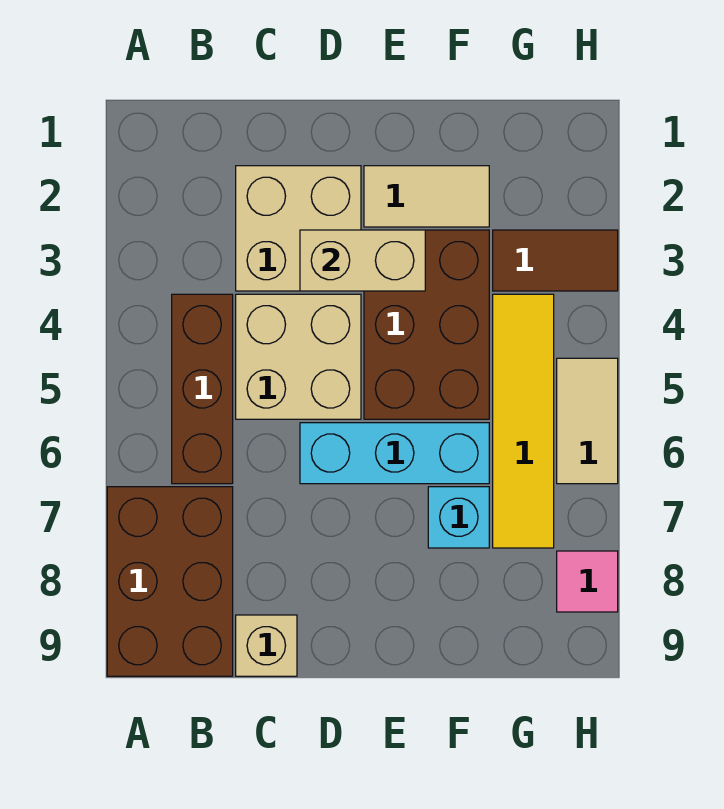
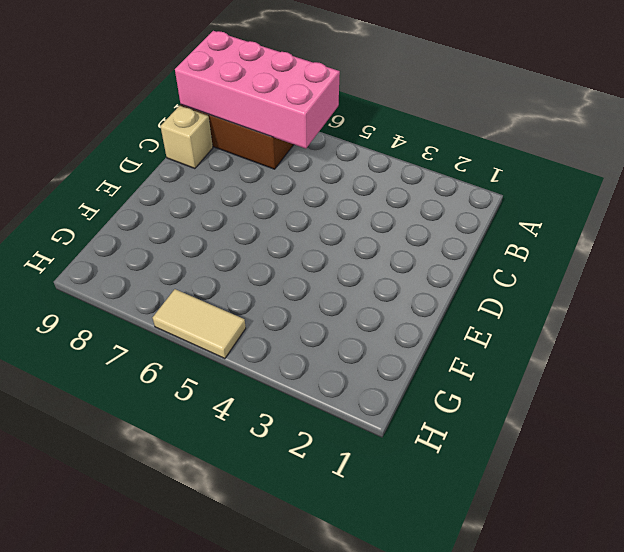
pink brick A6:B9 level 2 -> none
none -> brown brick B4:B6 level 1
none -> tan brick C2:D3 level 1
none -> tan brick C4:D5 level 1

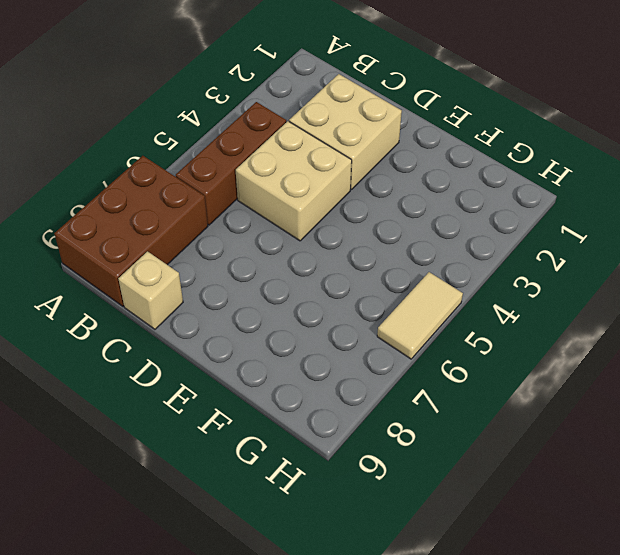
none -> cyan brick D6:F6 level 1
none -> tan tile E2:F2 level 1
none -> brown brick E3:F5 level 1

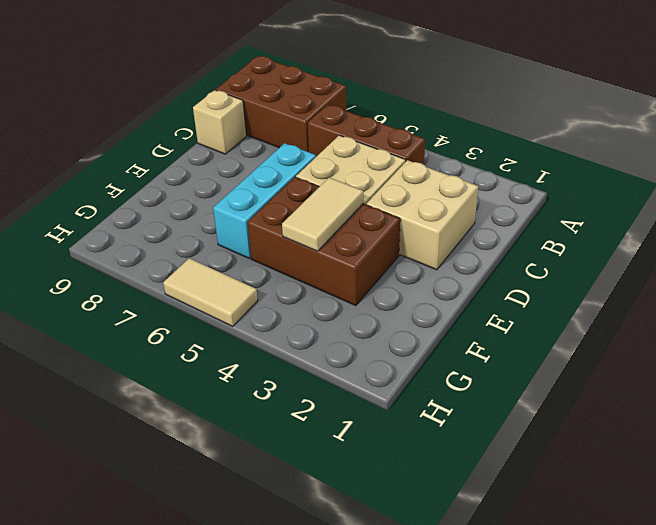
tan tile E4:F4 level 2 -> tan tile E2:F2 level 1
none -> cyan brick F7 level 1
none -> brown tile G3:H3 level 1
none -> yellow tile G4:G7 level 1

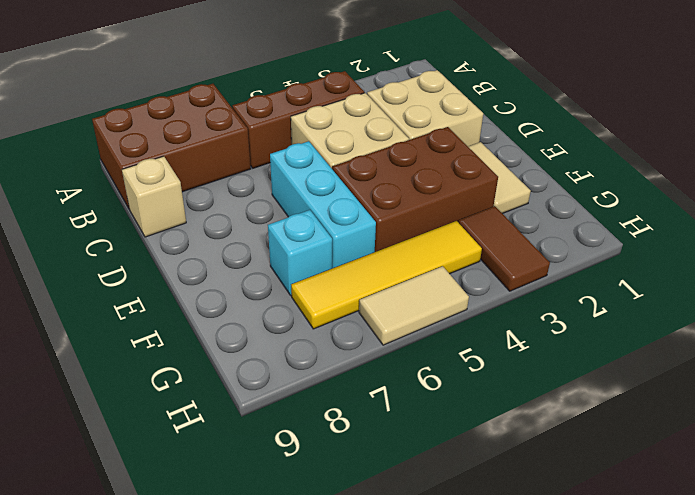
none -> pink tile H8 level 1
none -> tan brick D3:E3 level 2

